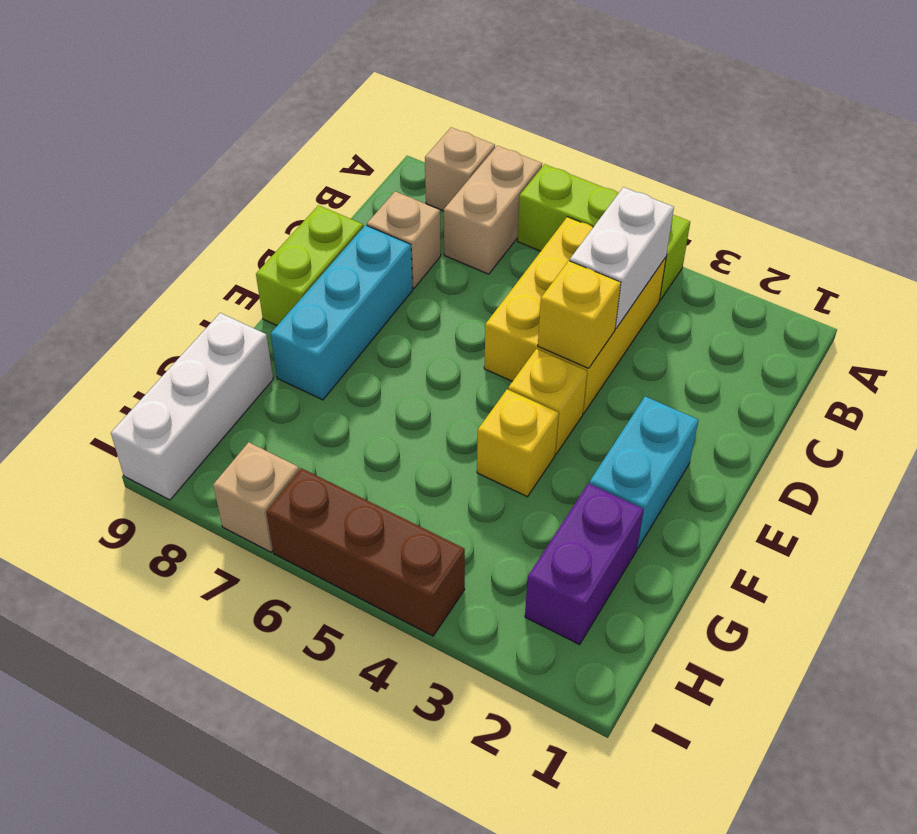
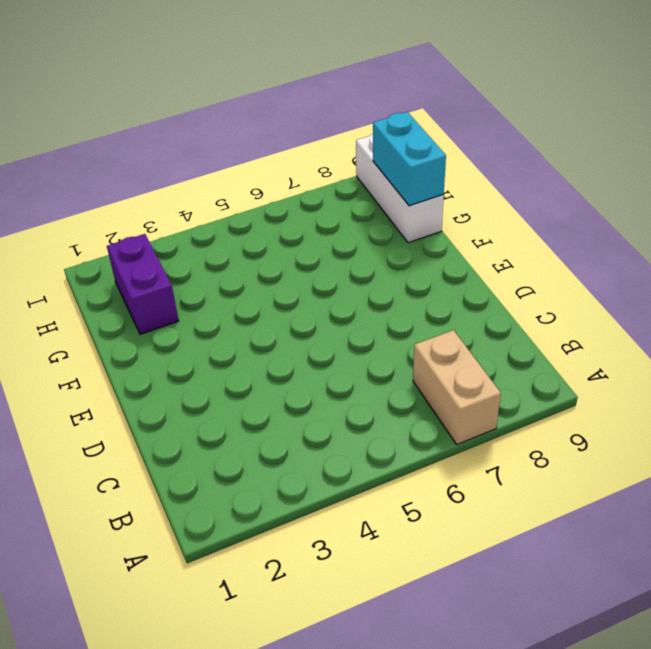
cyan brick G9:H9 level 2 -> cyan brick E2:F2 level 1
none -> lime brick A4:A6 level 1
none -> tan brick A8 level 1
none -> yellow brick B4:D5 level 1

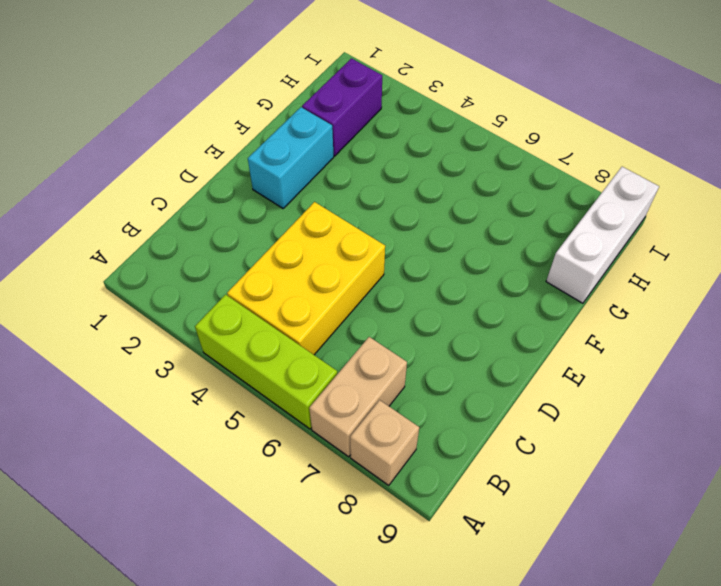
none -> tan brick C8 level 1
none -> cyan brick D8:F8 level 1
none -> lime brick D9:E9 level 1

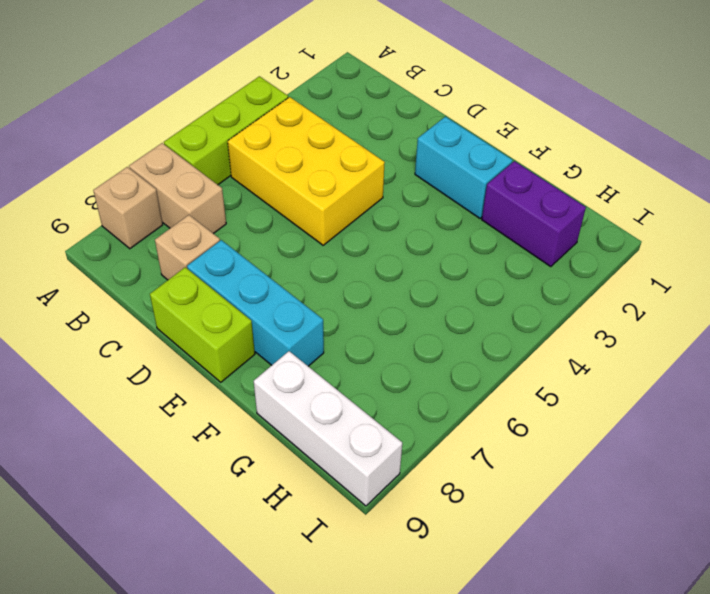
none -> yellow brick E4 level 1
none -> yellow brick F4 level 1
none -> brown brick I4:I6 level 1

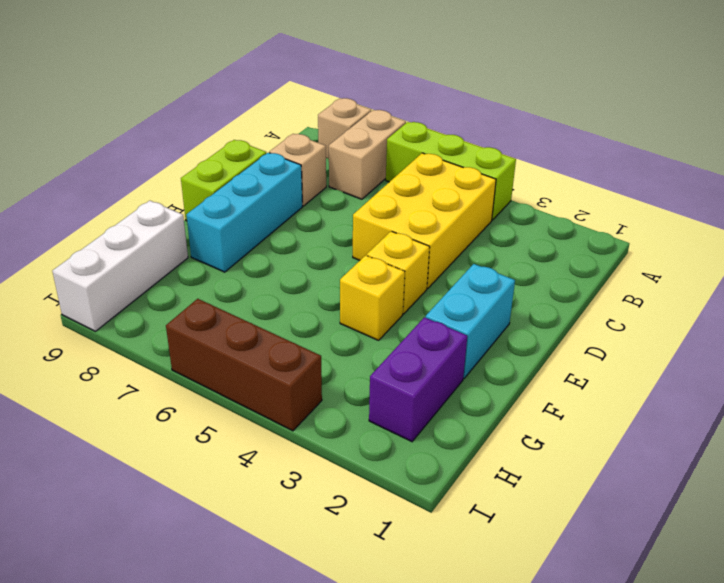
none -> tan brick I7 level 1
none -> white brick B4:C4 level 2
none -> yellow brick D4 level 2

